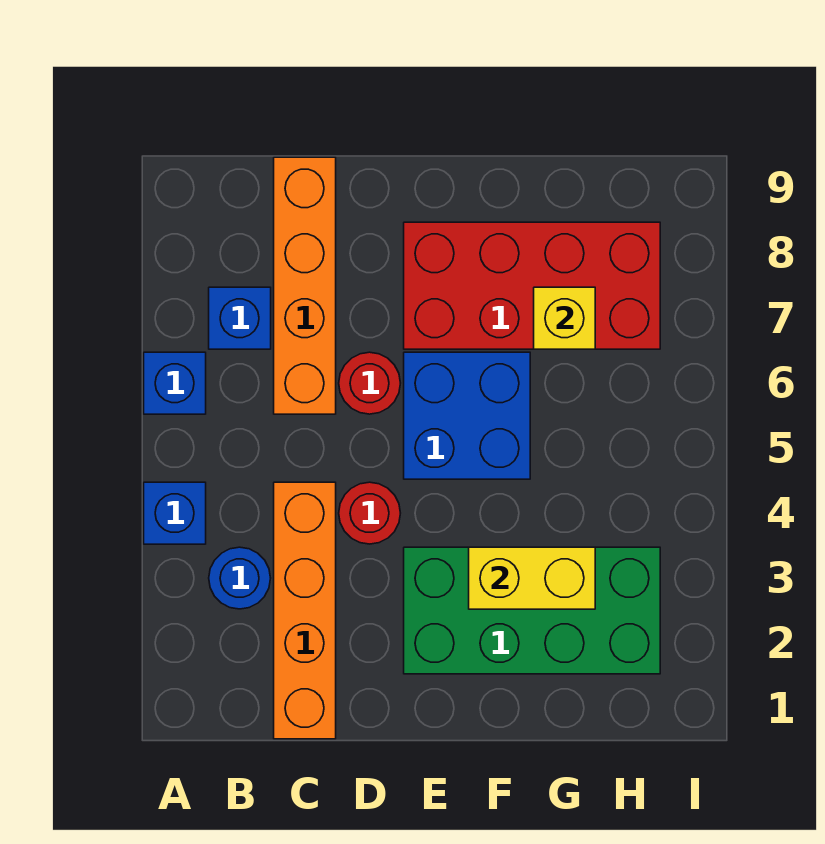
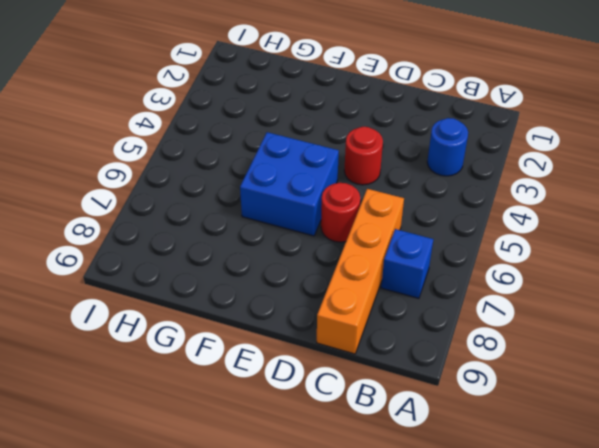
none -> blue brick A4 level 1
none -> blue brick A6 level 1
none -> orange brick C1:C4 level 1

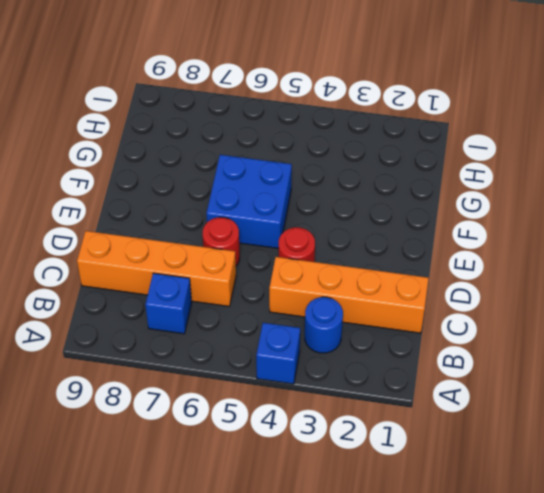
none -> blue brick A6 level 1
none -> green brick E2:H3 level 1
none -> red brick E7:H8 level 1

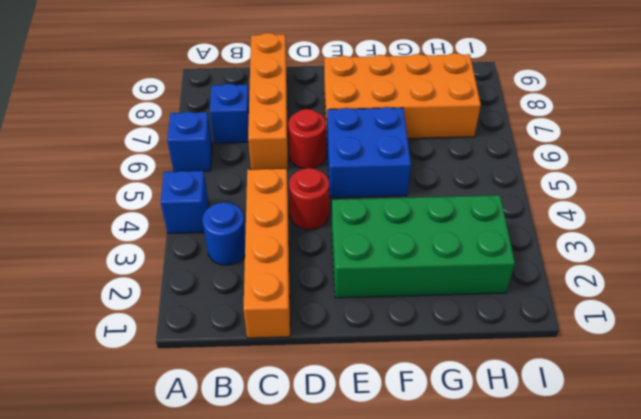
orange brick E7:H8 level 1 -> red brick E7:H8 level 1
none -> yellow brick F3:G3 level 2
none -> yellow brick G7 level 2

